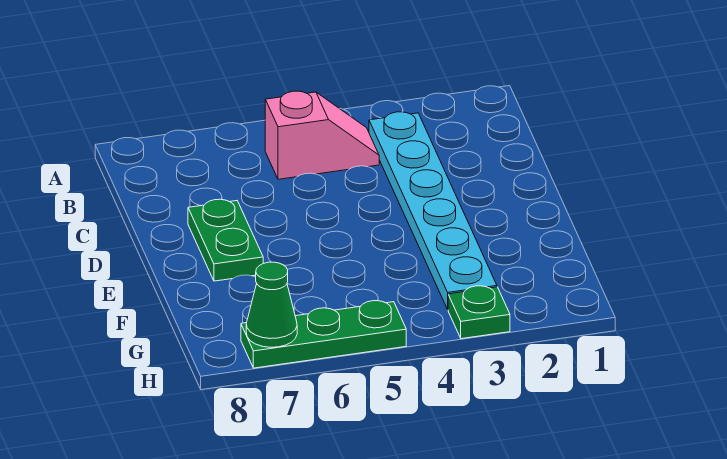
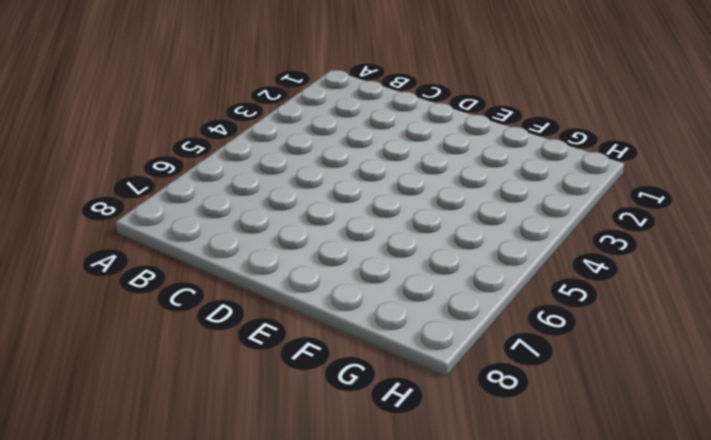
none -> cyan plate B3:G3 level 1
none -> pink slope B4:B5 level 1 top 5

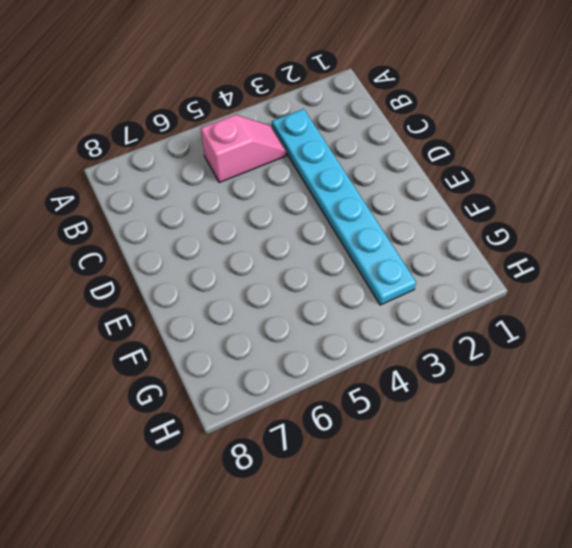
none -> green plate D7:E7 level 1
none -> green plate H3 level 1

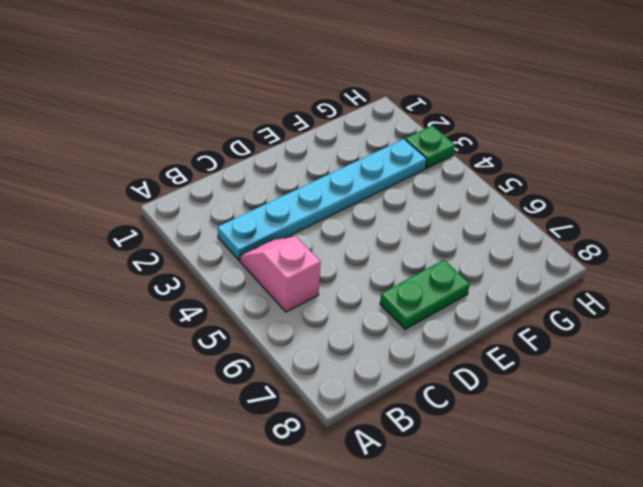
none -> green plate H5:H7 level 1
none -> green cone H7 level 2

